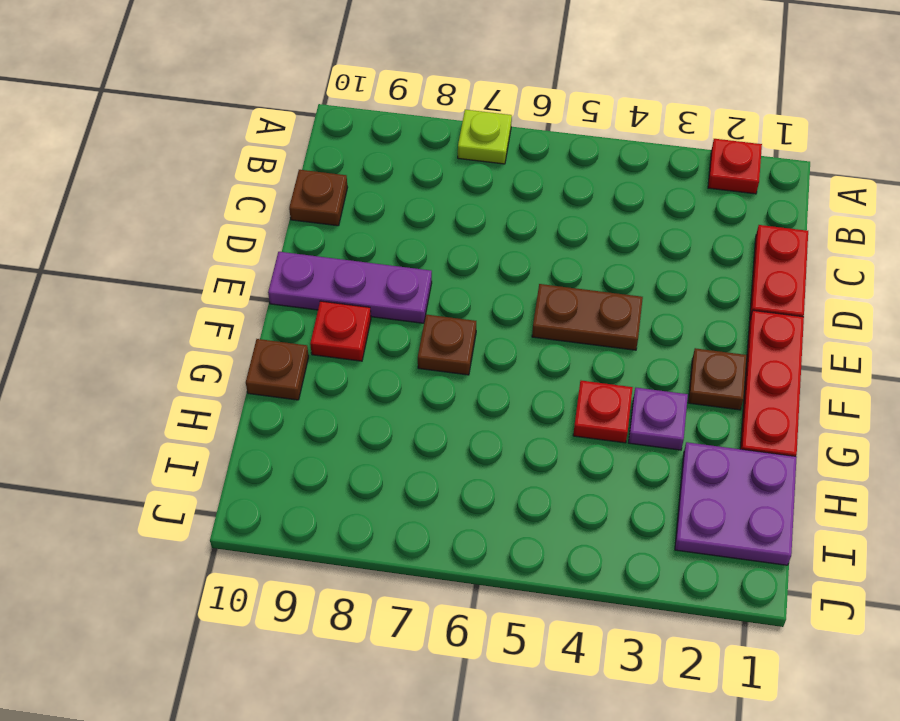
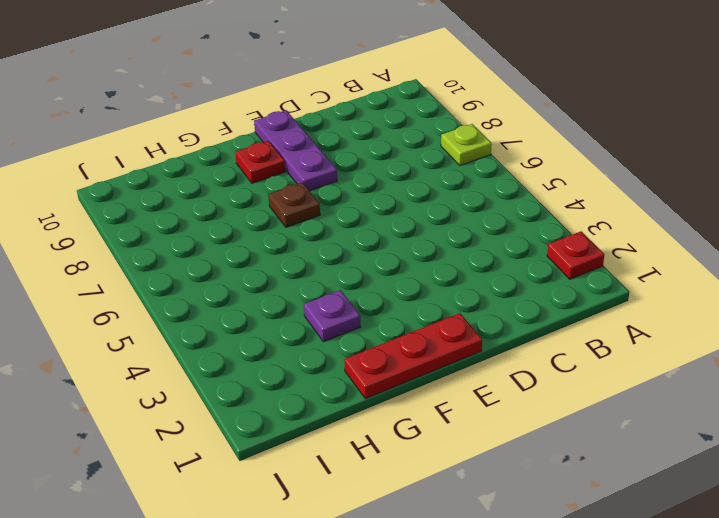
none -> red plate C1:D1 level 1
none -> brown plate C10 level 1
none -> brown plate E4:E5 level 1

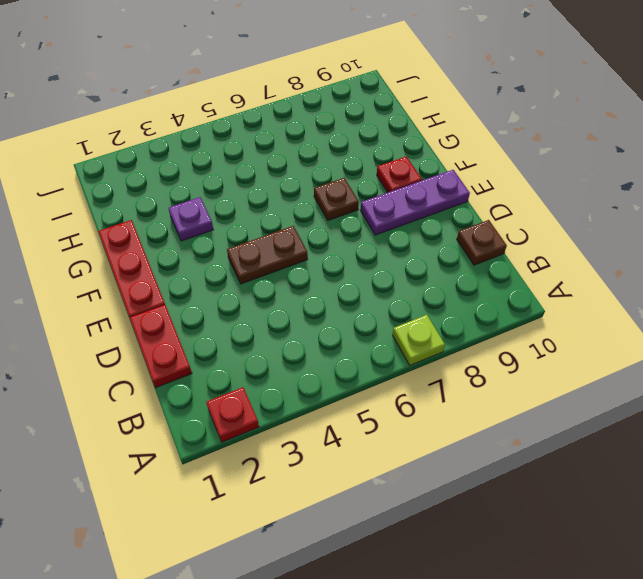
none -> brown plate F2 level 1
none -> red plate G4 level 1
none -> brown plate G10 level 1

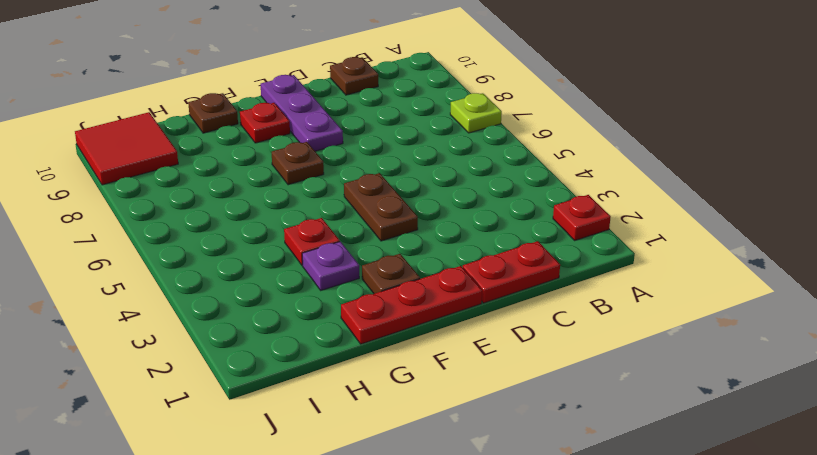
red tile I9:J10 level 1 -> none
none -> purple plate H1:I2 level 1

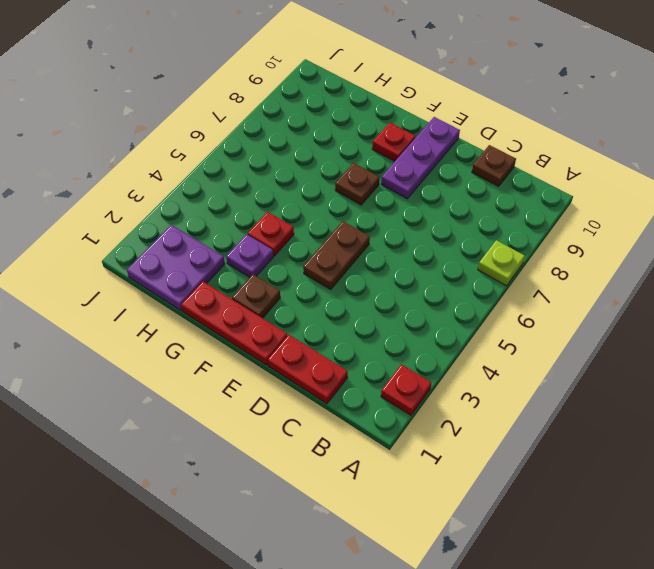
none -> brown plate G10 level 1

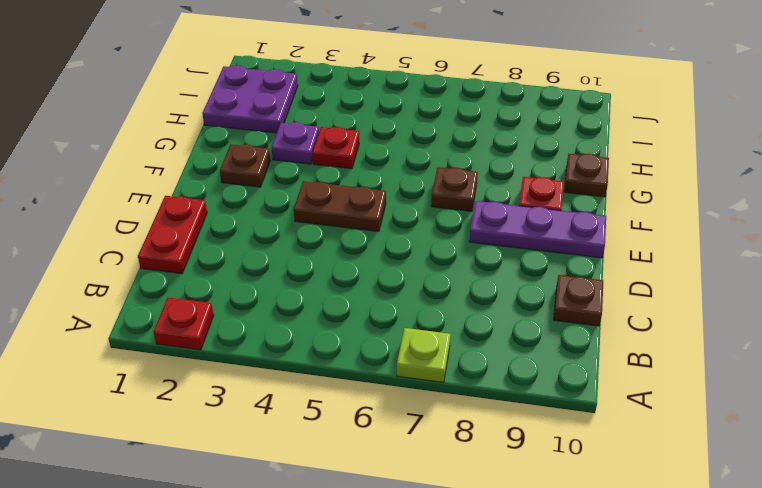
none -> red plate E1:G1 level 1

